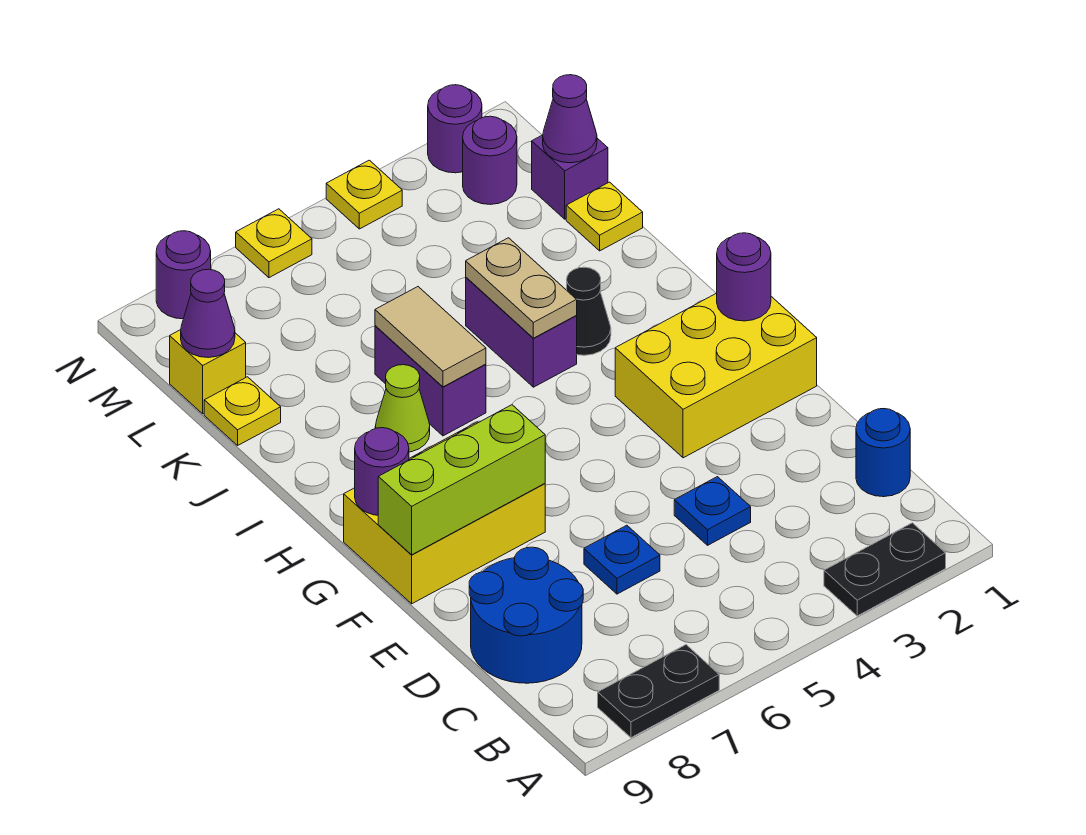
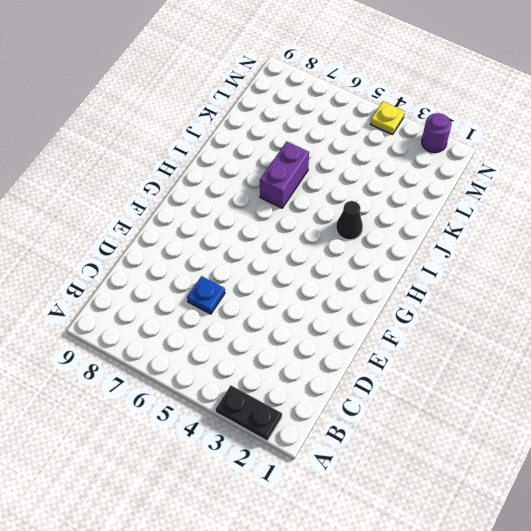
none -> black plate A7:A8 level 1
none -> blue round brick C1 level 1
none -> blue round brick C8:D9 level 1

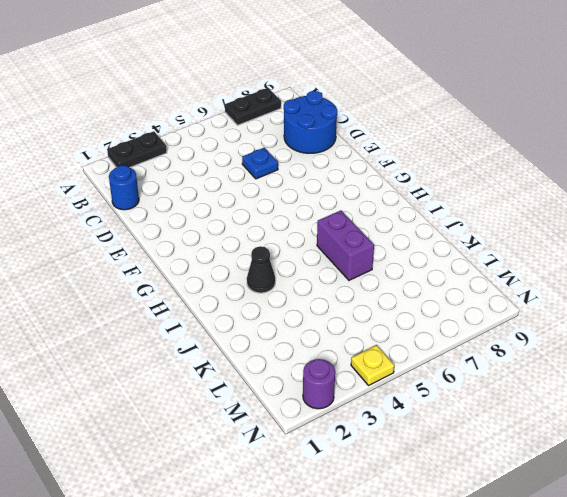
none -> blue plate D4 level 1
none -> yellow brick F1:G3 level 1
none -> yellow brick F7:G9 level 1

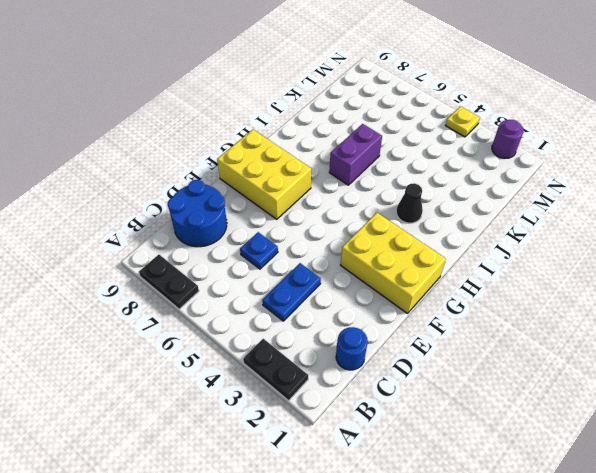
blue plate C4:D4 level 1 -> blue plate D4 level 1
none -> purple brick I4:J4 level 1
none -> lime cone I7 level 1
none -> yellow plate K1 level 1

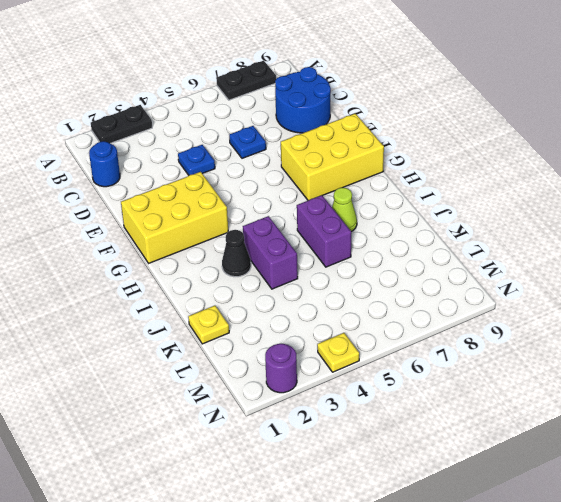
none -> yellow plate K9 level 1
none -> purple brick L1 level 1
none -> yellow brick L9 level 1

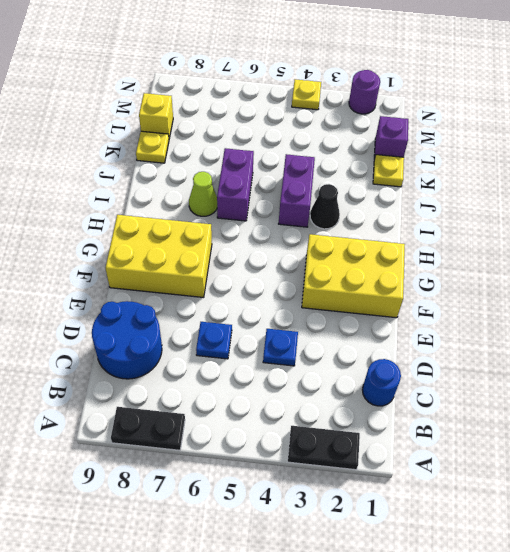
none -> purple round brick M2 level 1
none -> yellow plate N6 level 1
none -> purple round brick N8 level 1

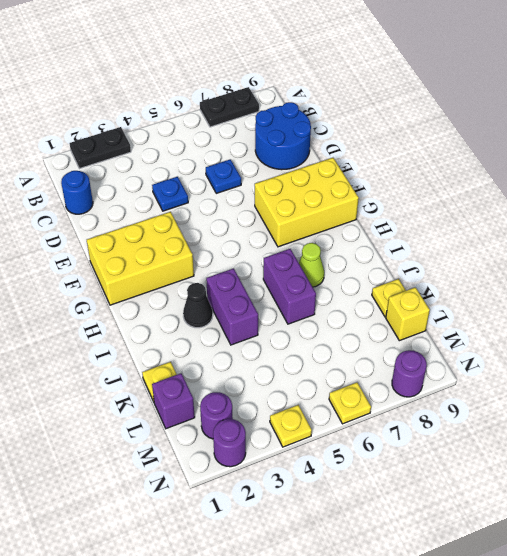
none -> lime brick F7:F9 level 2
none -> purple round brick G1 level 2
none -> purple round brick G9 level 2

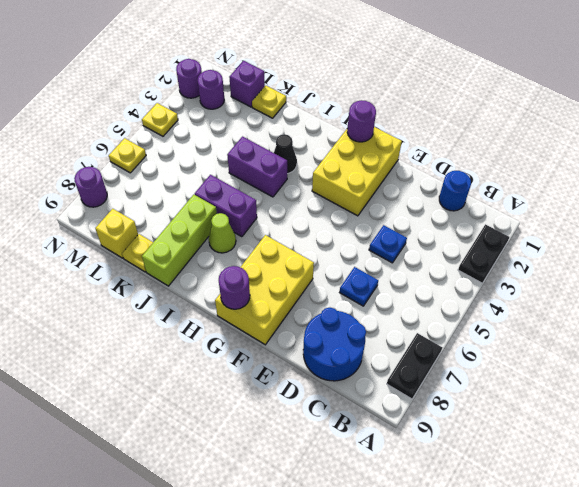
lime brick J7:J9 level 1 -> lime brick F7:F9 level 2
none -> tan plate I4:J4 level 2
none -> tan tile I6:J6 level 2
none -> purple cone L1 level 2

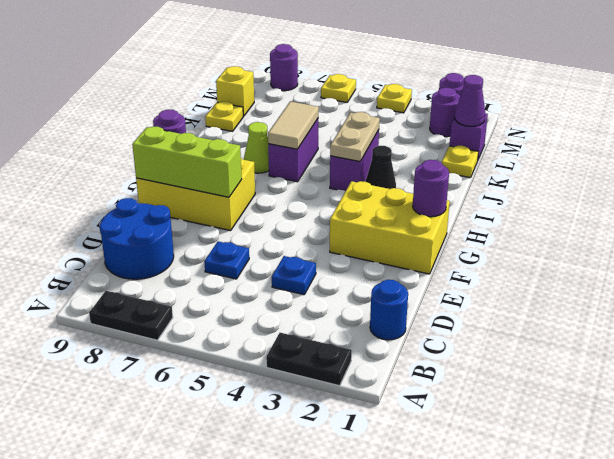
none -> purple cone L9 level 2

